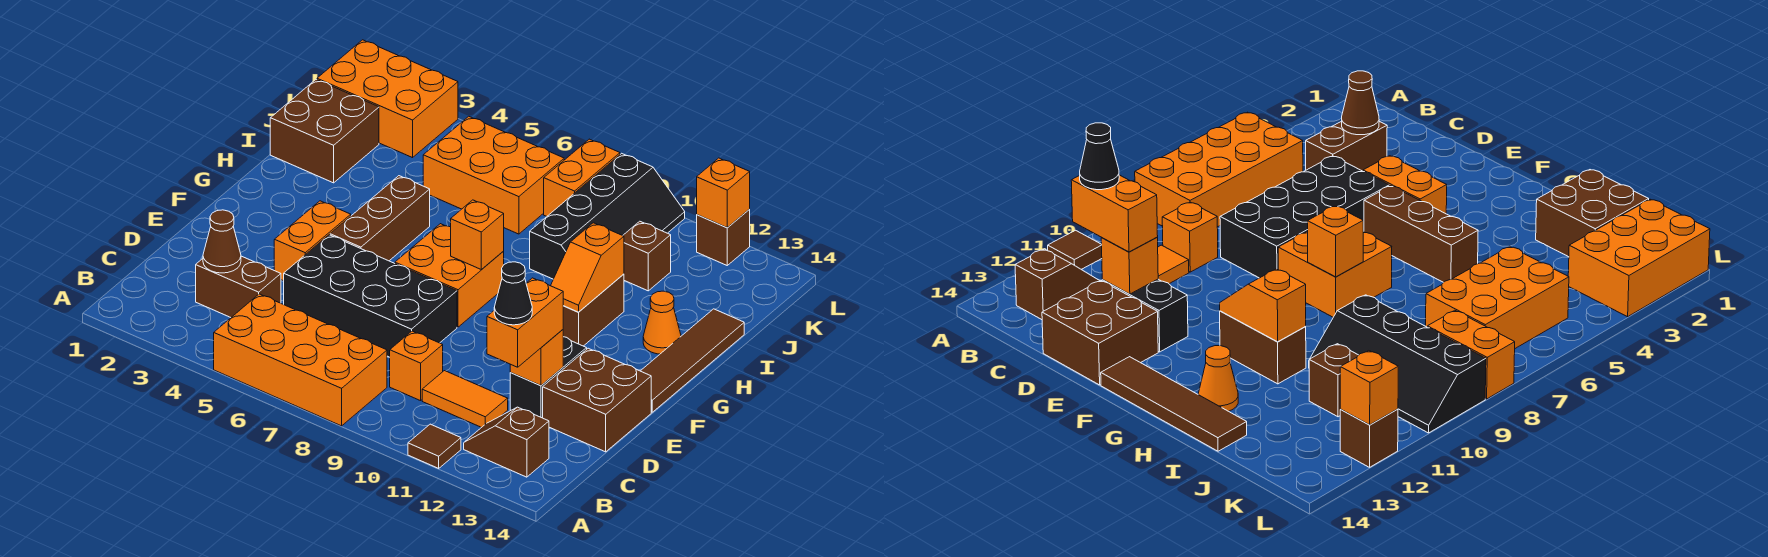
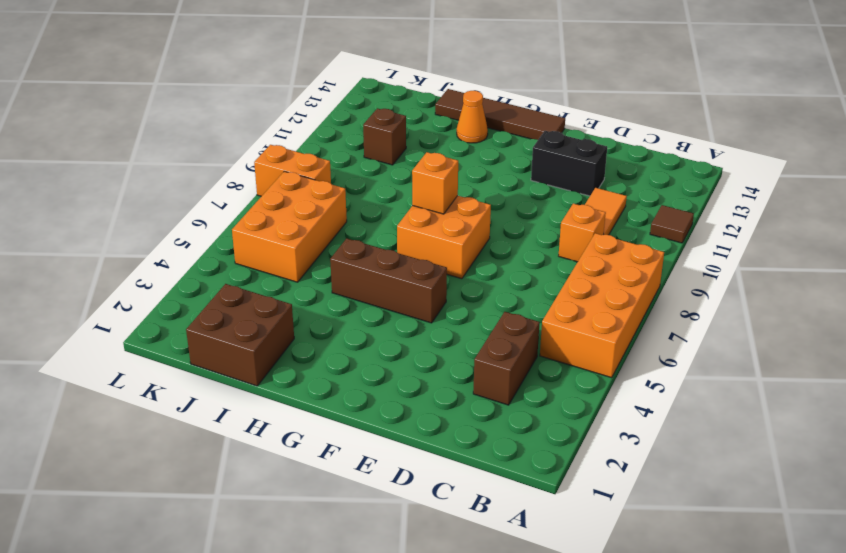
none -> brown slope B12:B13 level 1 top 13
none -> black brick D5:E8 level 1
none -> brown brick D13:E14 level 1

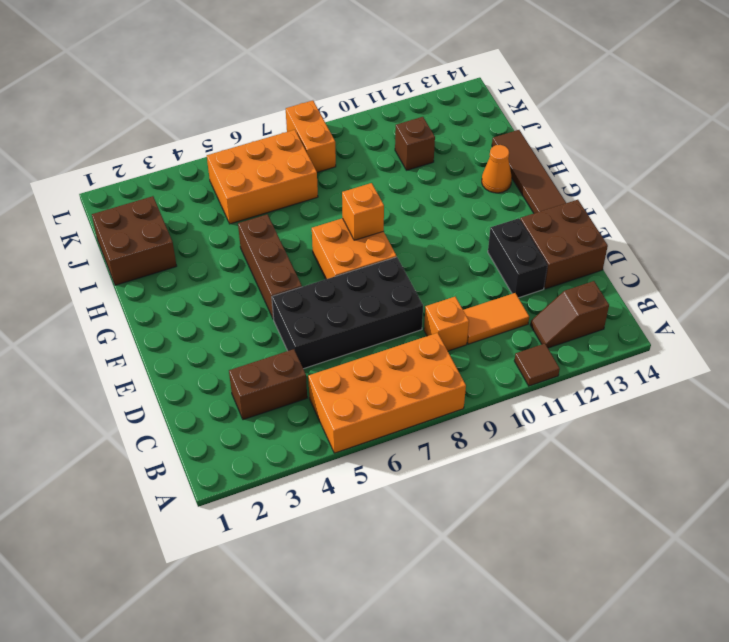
none -> orange brick E4:F4 level 1
none -> brown brick G11:H11 level 1
none -> black slope I9:L10 level 1 top 9

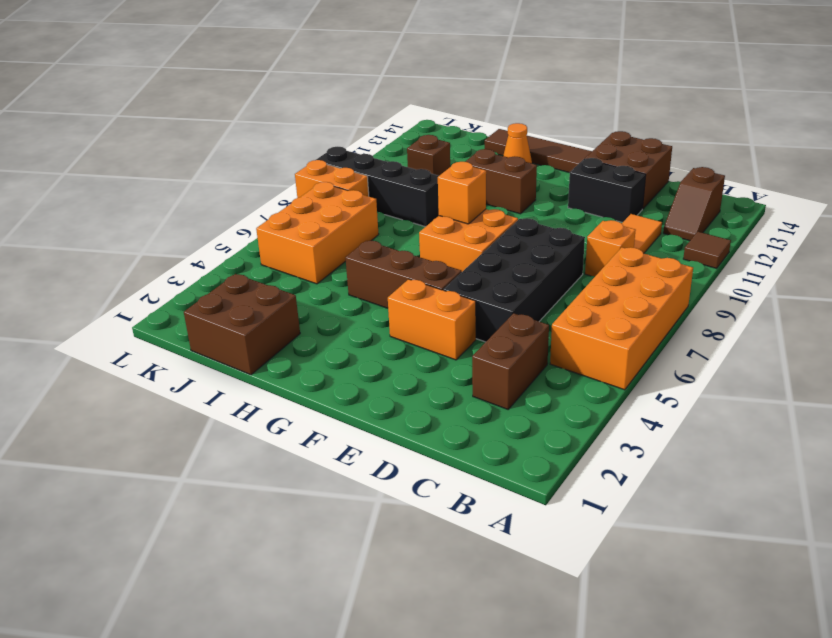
none -> orange brick K1:L3 level 1
none -> brown brick L12 level 1
none -> brown cone C3 level 2

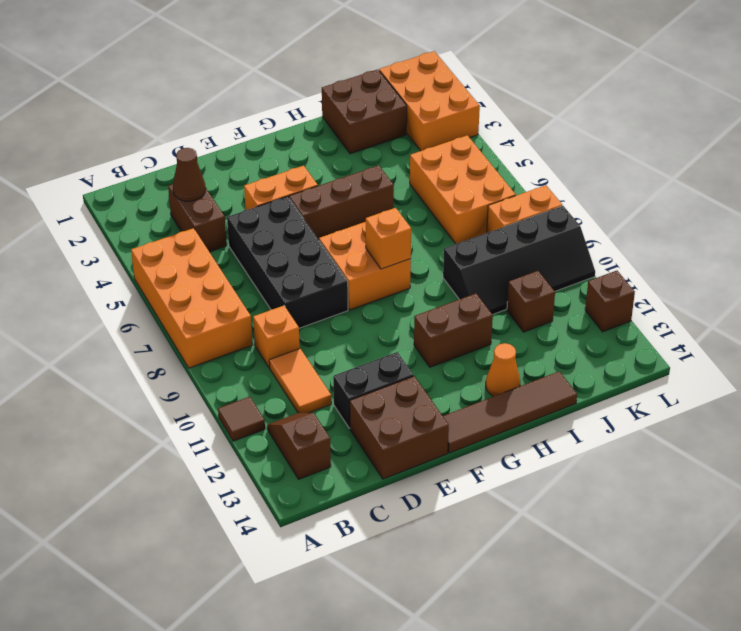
none -> orange brick D12 level 2
none -> orange slope G11:H11 level 2 top H
none -> orange brick L12 level 2

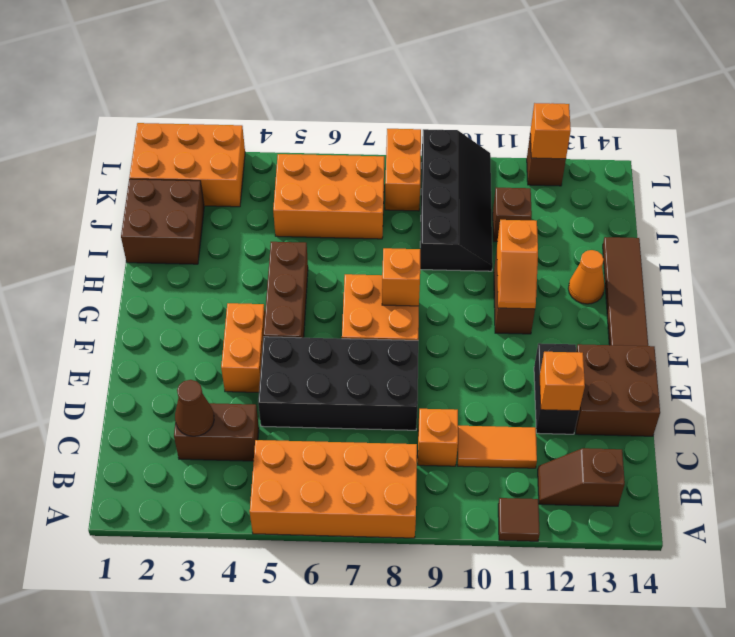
none -> orange brick C12:D12 level 3
none -> black cone C12 level 4

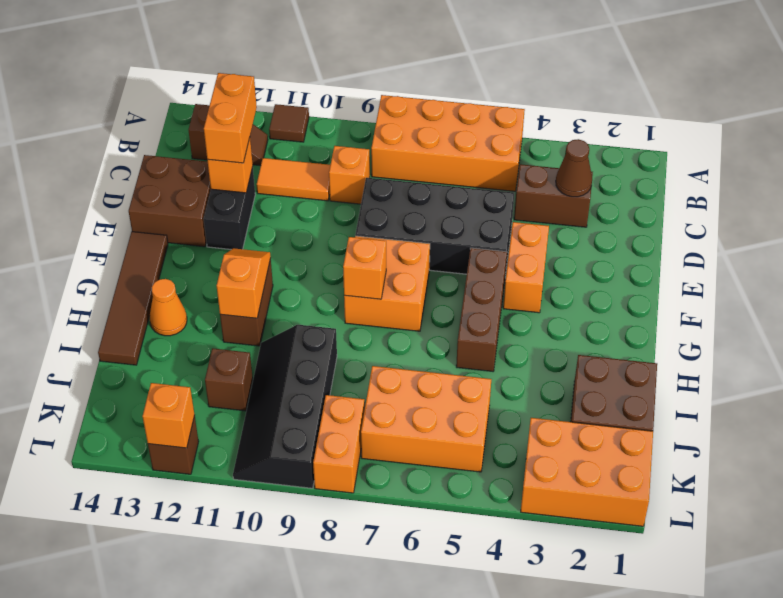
none -> black cone C12 level 4

